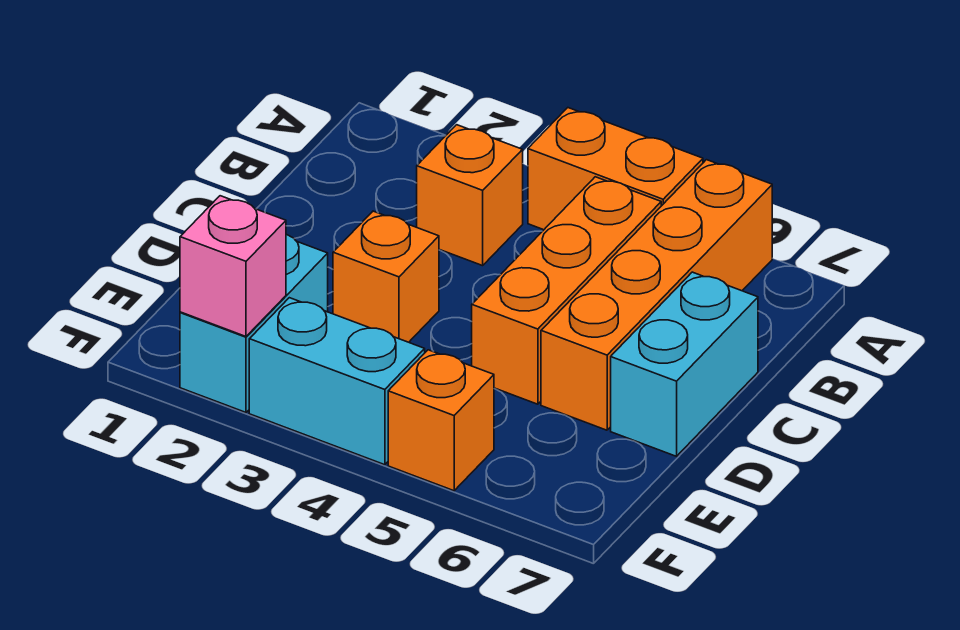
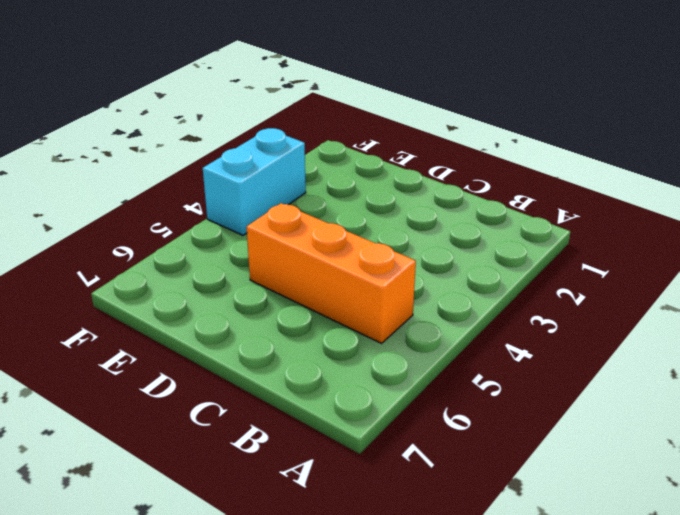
none -> orange brick A4:A5 level 1
none -> orange brick A6:D6 level 1

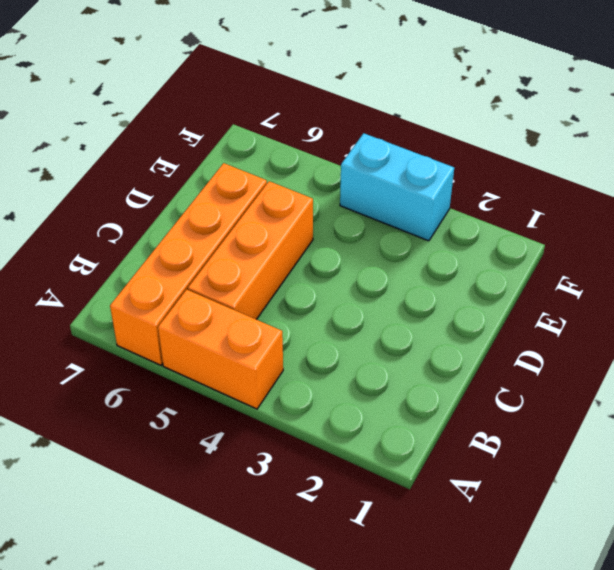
none -> orange brick B3 level 1
none -> cyan brick C7:D7 level 1

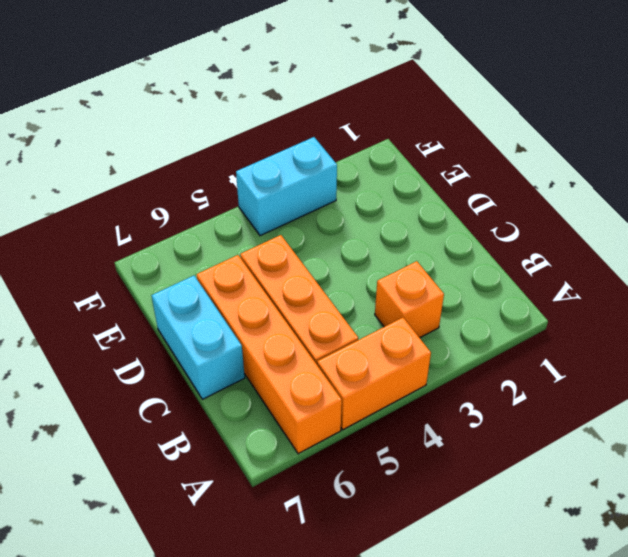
none -> orange brick D3 level 1
none -> cyan brick E2:F2 level 1

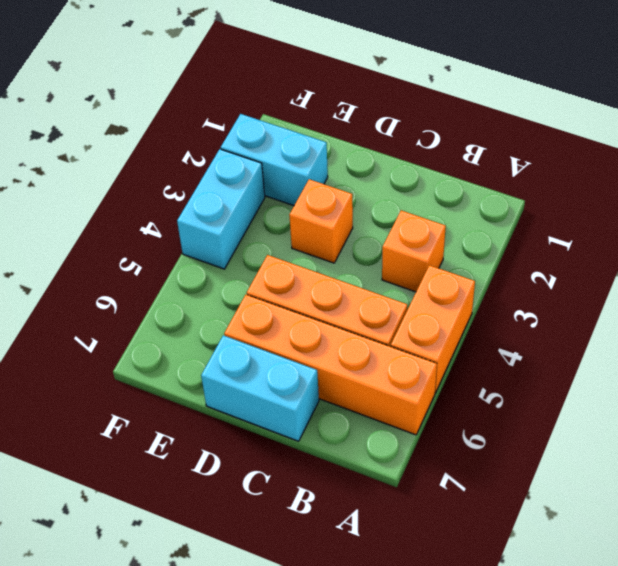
none -> orange brick F5 level 1
none -> pink brick F2 level 2

